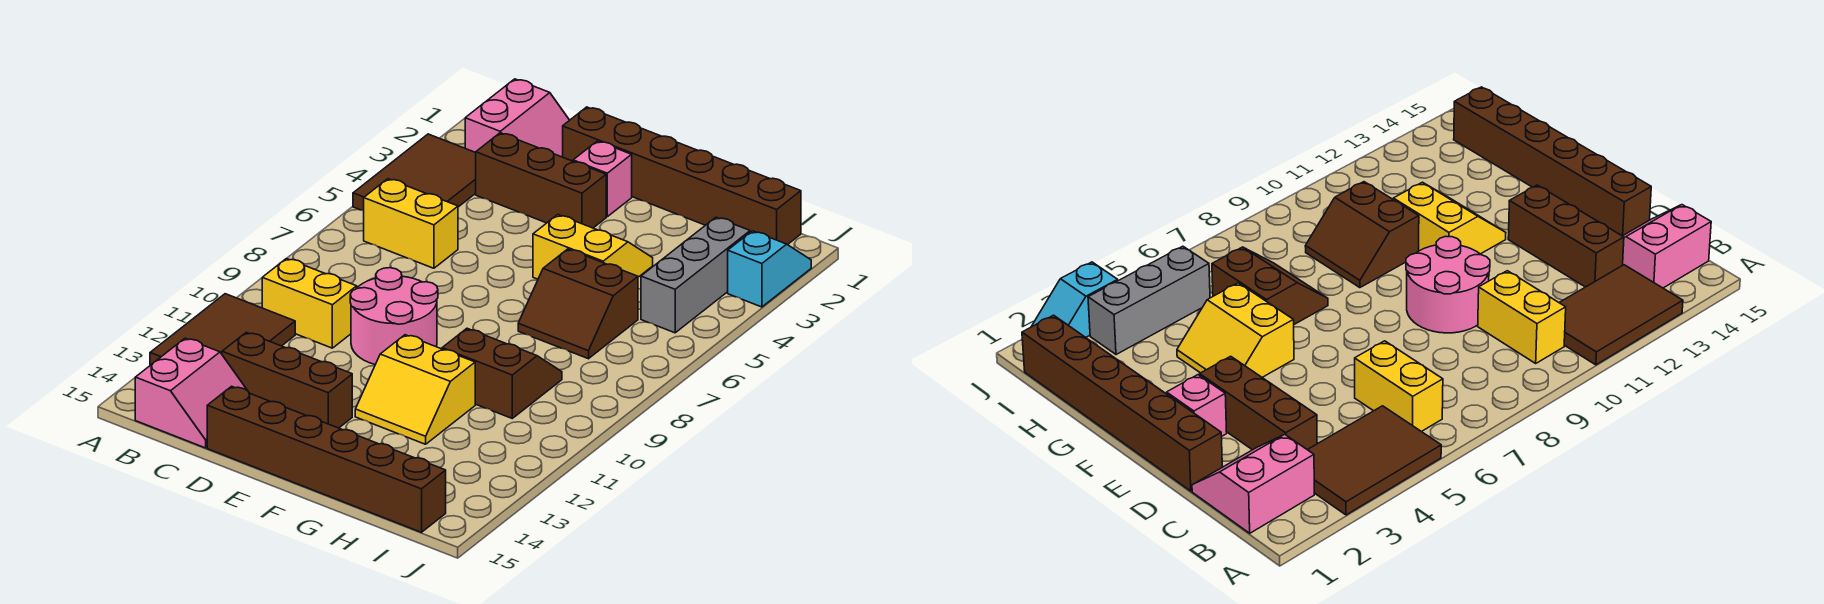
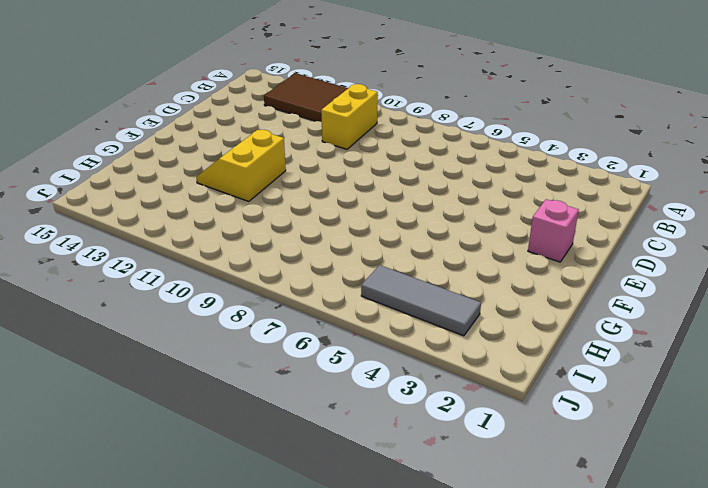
grey tile I3:I5 level 1 -> grey brick I3:I5 level 1
none -> brown tile A3:B5 level 1
none -> pink slope B1:C2 level 1 top B
none -> yellow brick B6:C6 level 1

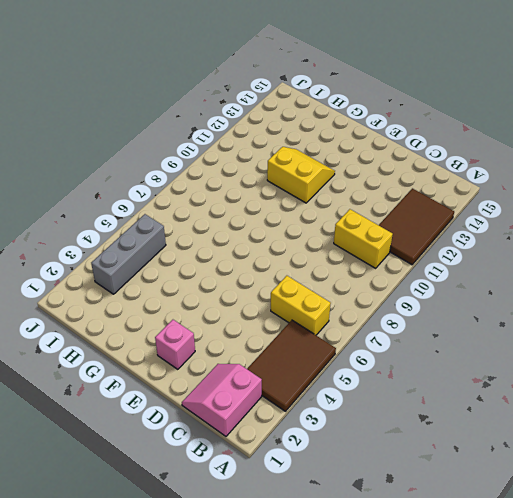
none -> pink slope B14:C15 level 1 top B
none -> brown brick C3:E3 level 1
none -> brown brick C13:E13 level 1

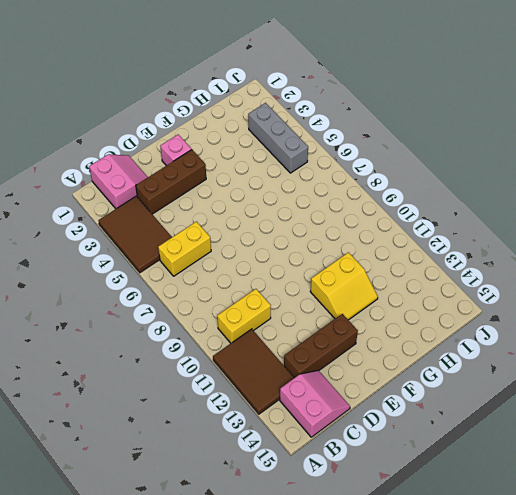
none -> brown brick D1:I1 level 1
none -> pink round brick D9:E10 level 1
none -> brown brick D15:I15 level 1

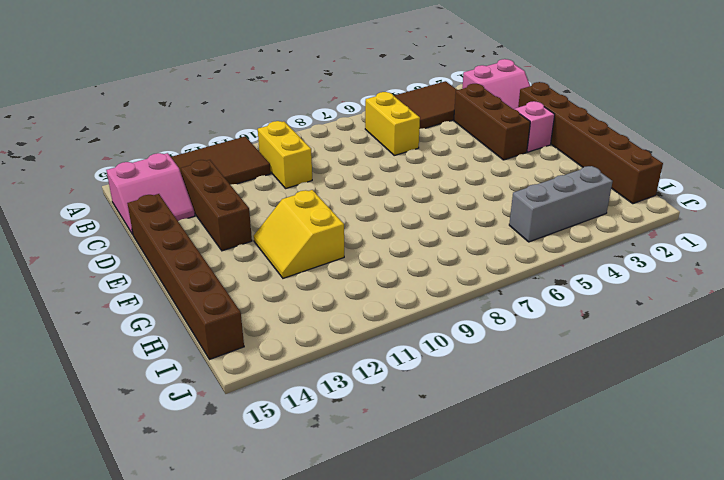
none -> pink round brick D9:E10 level 1
none -> yellow slope F4:G5 level 1 top 5
none -> brown slope G6:H7 level 1 top 6

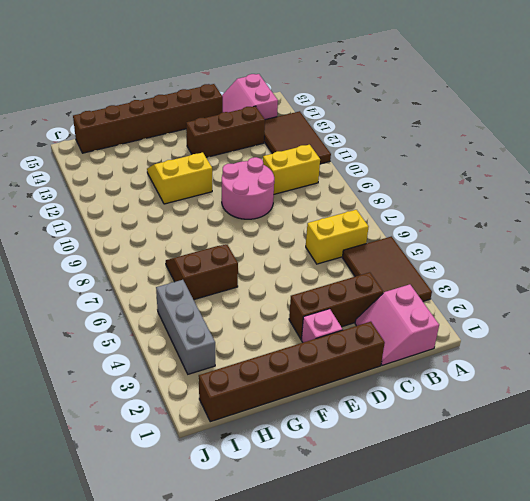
none -> yellow slope F4:G5 level 1 top 5
none -> brown slope G9:H10 level 1 top 10
none -> cyan slope J2:J3 level 1 top 3

